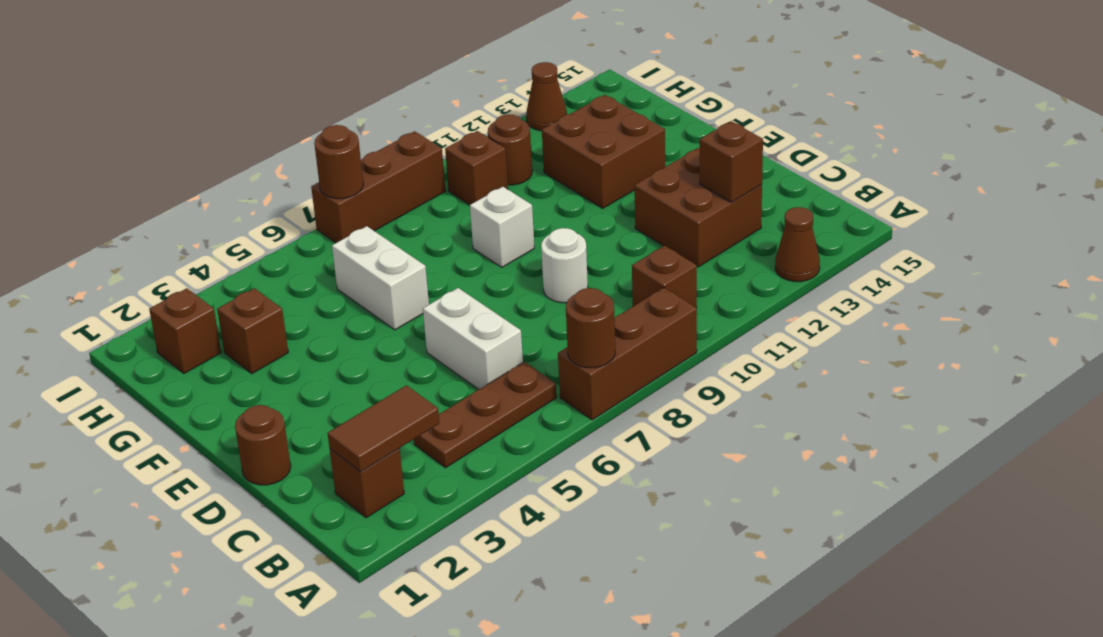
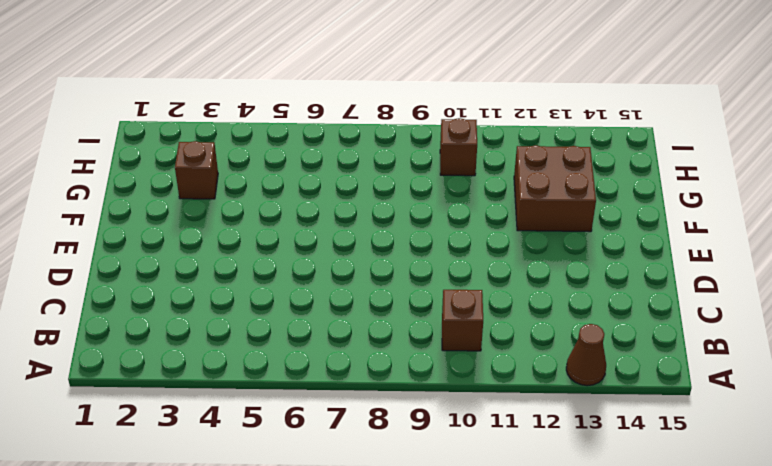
none -> brown brick A7:A9 level 1
none -> brown brick B2 level 1
none -> brown plate B4:B6 level 1

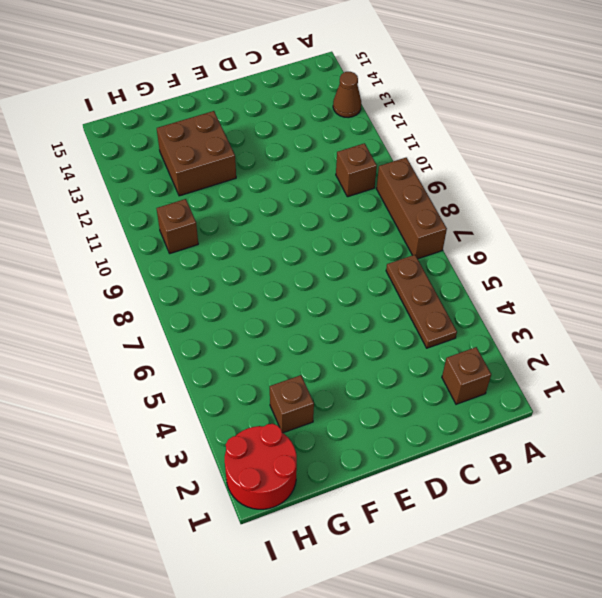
red round brick H1:I2 level 1 -> brown brick H2 level 1
none -> white brick C6:D6 level 1
none -> brown brick C12:D13 level 1
none -> brown round brick D1 level 1

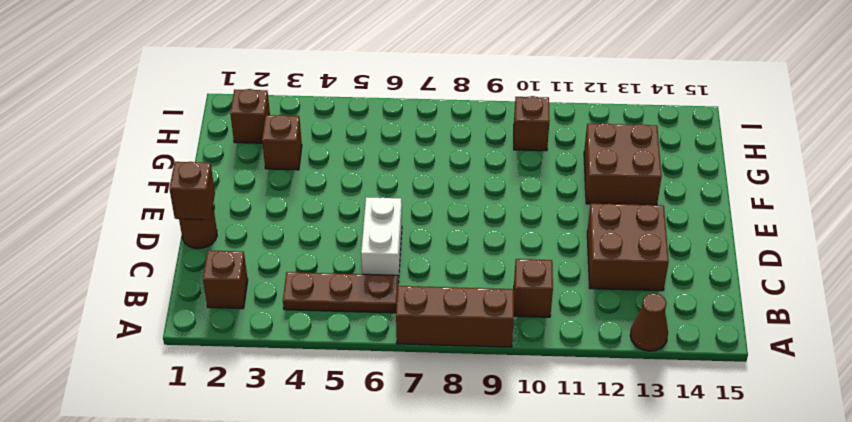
brown brick D1 level 2 -> brown brick C13 level 2
none -> white round brick D9 level 1
none -> white brick F6:G6 level 1
none -> white brick F9 level 1

